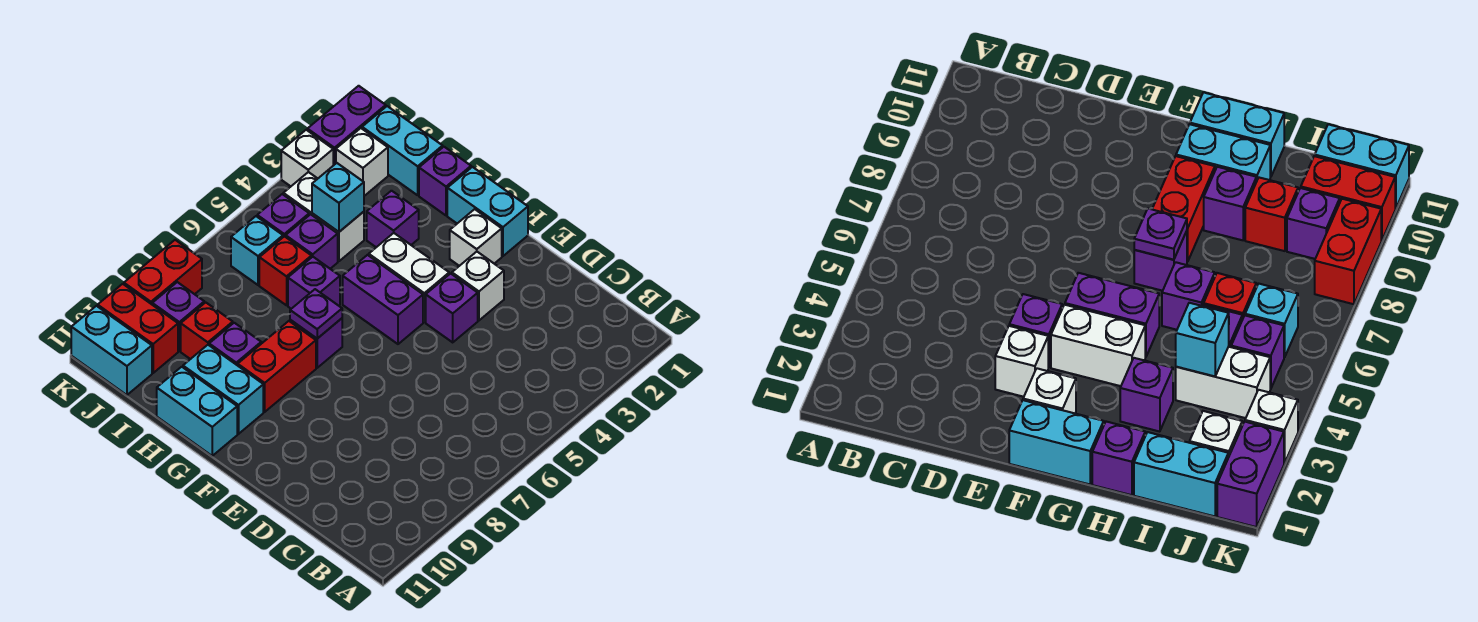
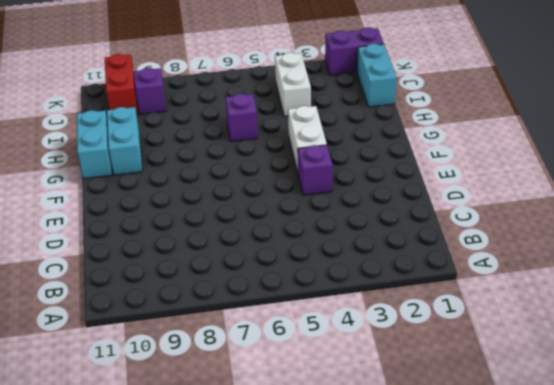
none -> white brick E3 level 1
none -> cyan brick F1:G1 level 1
none -> white brick F2 level 1
none -> purple brick F5:G5 level 1

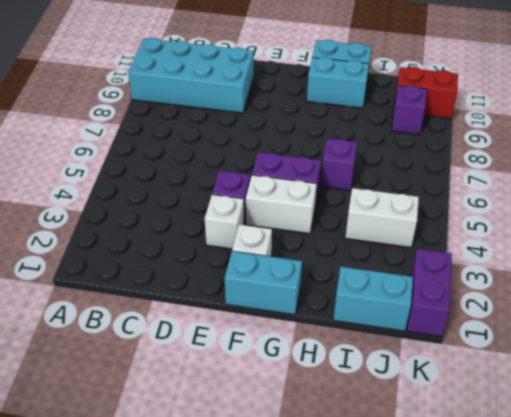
cyan brick A9:D10 level 1 -> none
none -> purple brick G7 level 1
none -> red brick G8:G9 level 1
none -> purple brick H1 level 1
none -> purple brick H3 level 1

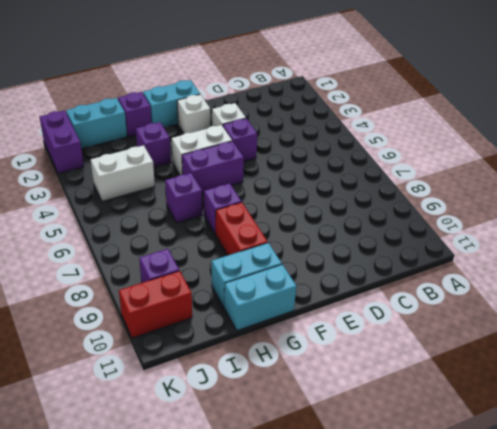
none -> purple brick H9 level 1
none -> purple brick I5 level 1
none -> red brick I6 level 1
none -> red brick I9 level 1

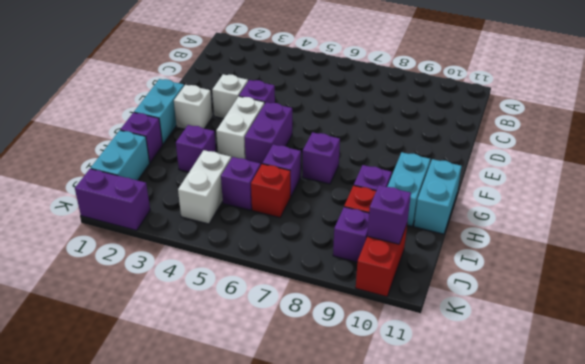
purple brick J10 level 2 -> purple brick J5 level 1
none -> red brick G8:G9 level 1
none -> white brick J2 level 1
none -> cyan brick J6 level 1
none -> cyan brick J11:K11 level 1

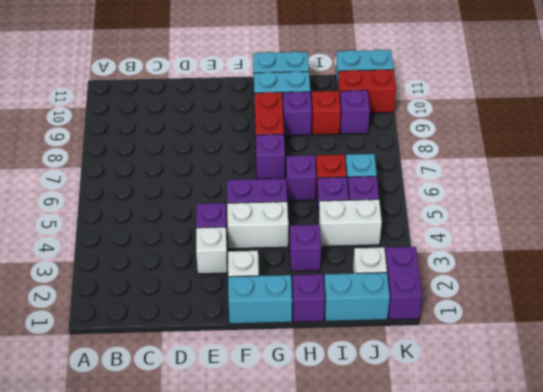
none -> white brick K3 level 1
none -> red brick K8:K9 level 1
none -> purple plate G7 level 2
none -> cyan brick I4 level 2

